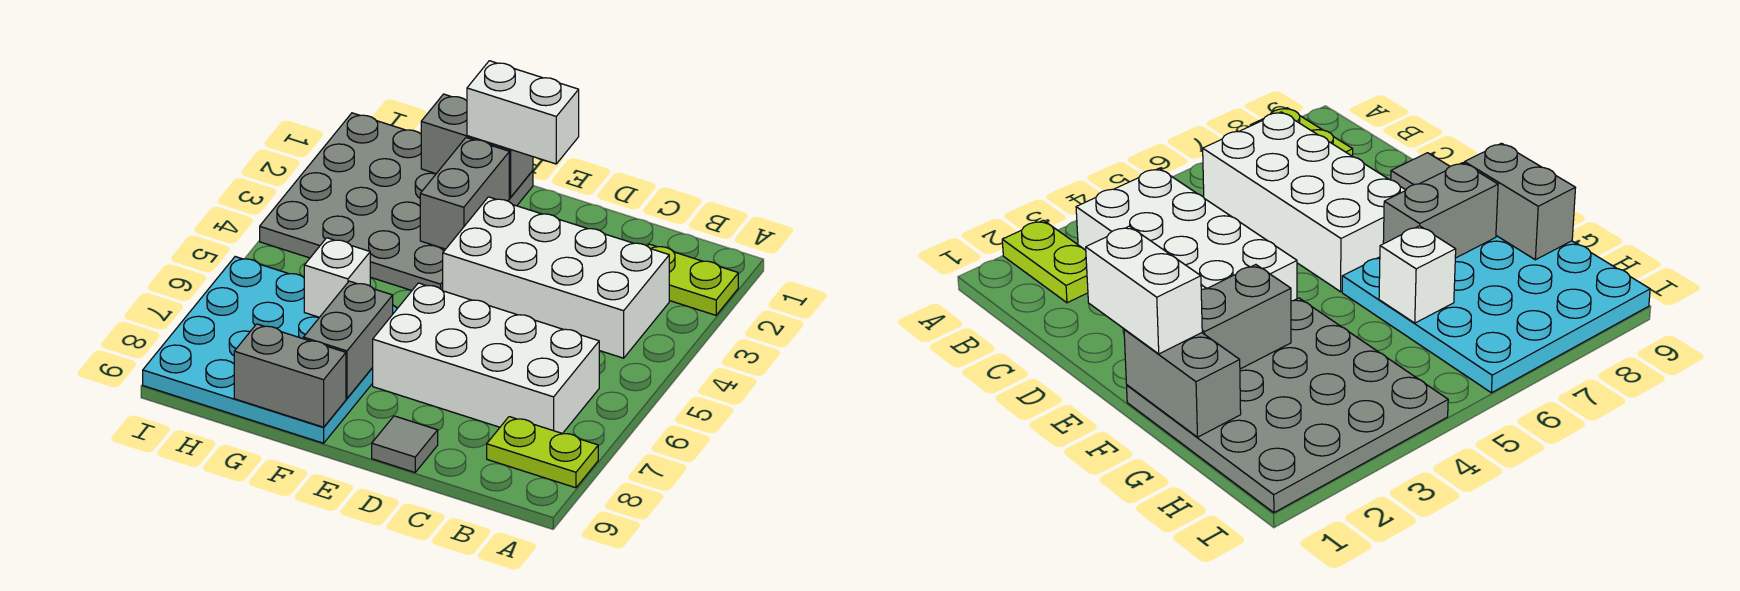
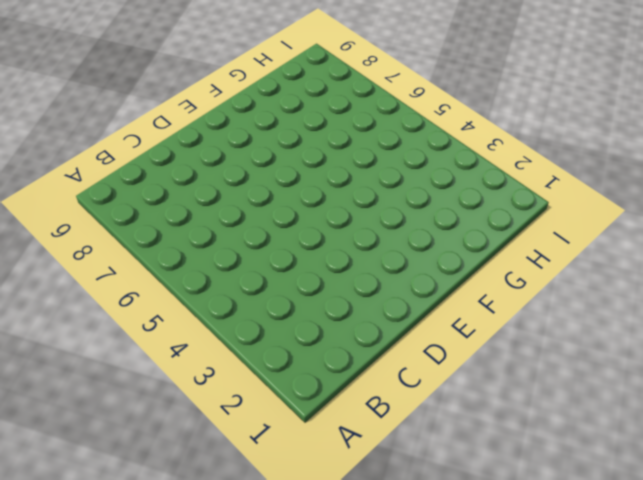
none -> lime plate A2:B2 level 1
none -> lime plate A8:B8 level 1
none -> white brick B3:E4 level 1

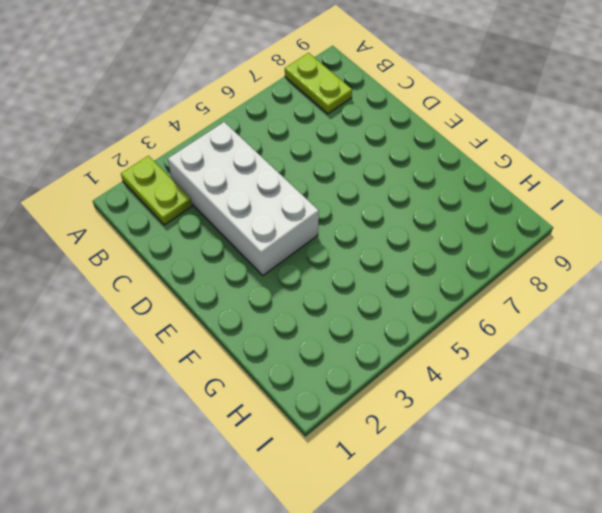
none -> white brick B6:E7 level 1
none -> grey tile D9 level 1
none -> grey plate F1:I4 level 1

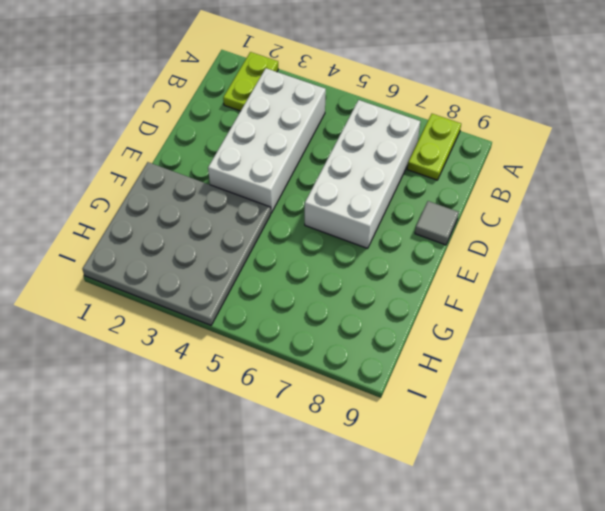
none -> cyan plate F6:I9 level 1
none -> grey brick F1:G1 level 2
none -> grey brick F2:F3 level 2

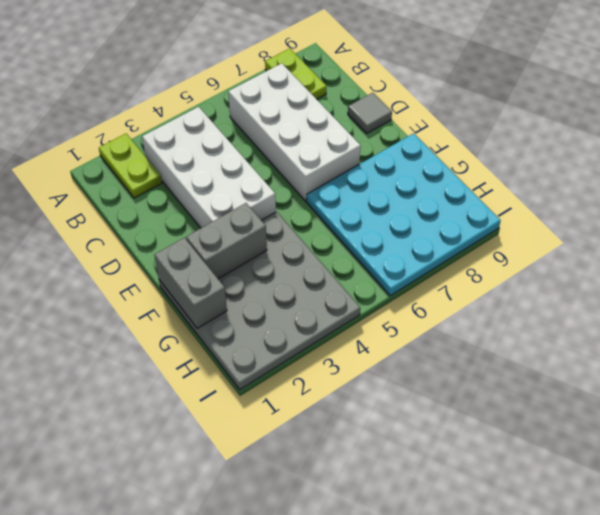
none -> grey brick F7:F8 level 2
none -> grey brick F9:G9 level 2
none -> white brick G6 level 2

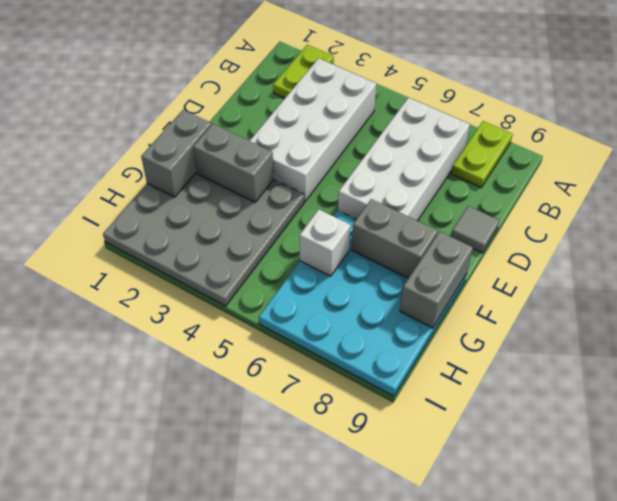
none -> white brick E1:F1 level 3

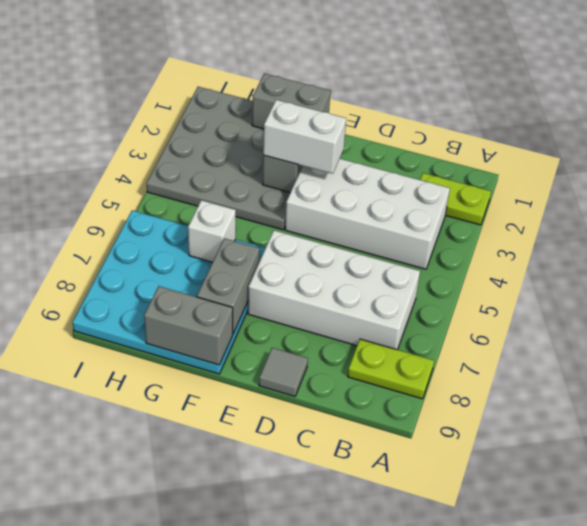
white brick E3:F3 level 3 -> white brick E1:F1 level 3

